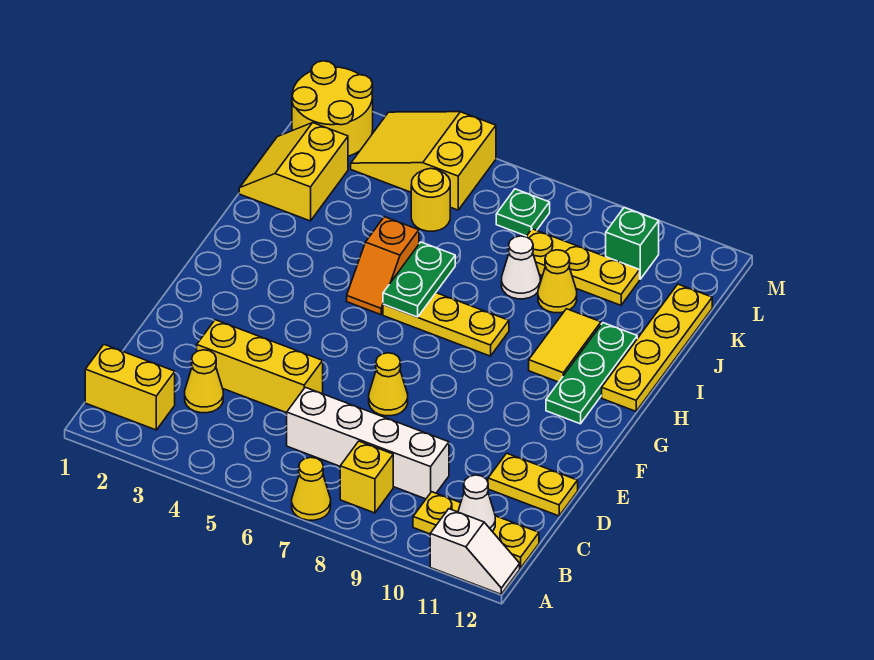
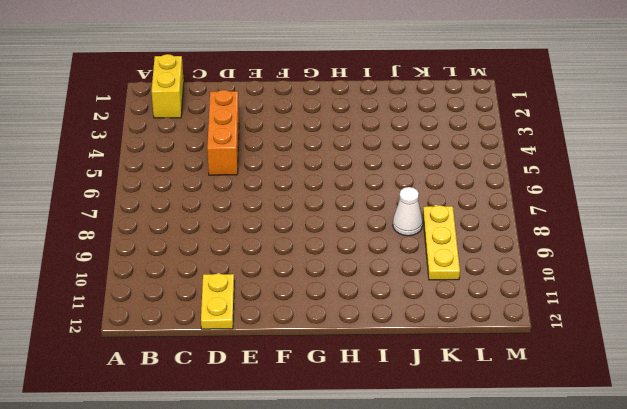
orange brick D3:D5 level 1 -> yellow brick D3:D5 level 1
none -> yellow cone A7 level 1
none -> white slope A11:A12 level 1 top 11
none -> yellow brick B8 level 1

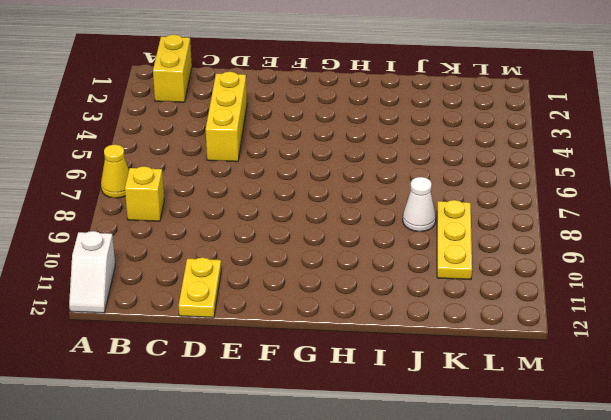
none -> yellow plate B10:B12 level 1
none -> yellow cone C3 level 1
none -> white brick C6:C9 level 1

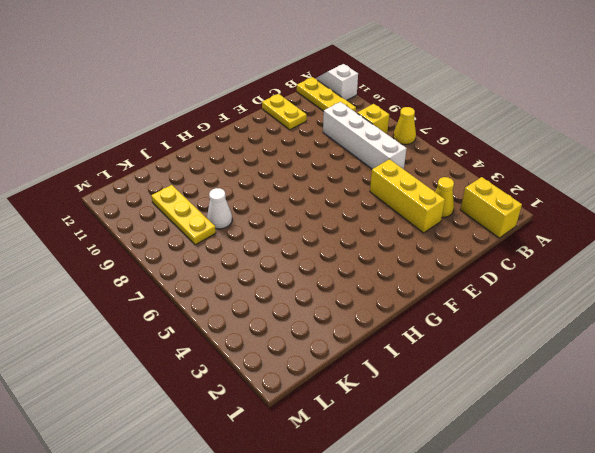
none -> yellow cone E7 level 1
none -> green plate G11:I11 level 1
none -> orange slope H5:I5 level 1 top I

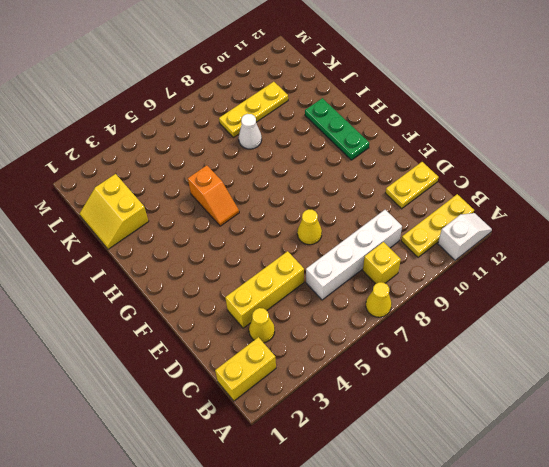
none -> yellow plate H6:H8 level 1
none -> yellow tile H10:I10 level 1
none -> yellow plate H12:K12 level 1

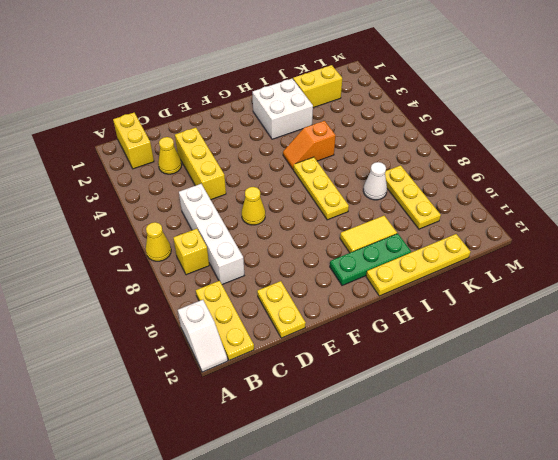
white brick H2:I3 level 1 -> none
none -> yellow cone J9 level 1
none -> yellow round brick K5 level 1
none -> yellow round brick L1:M2 level 1

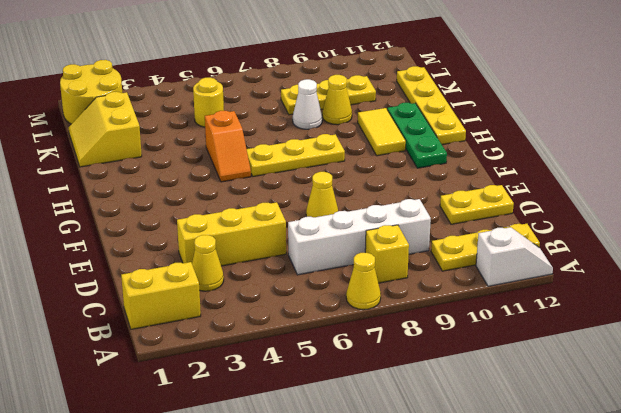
none -> yellow slope L3:M5 level 1 top 5
none -> green plate L7 level 1
none -> green brick L10 level 1

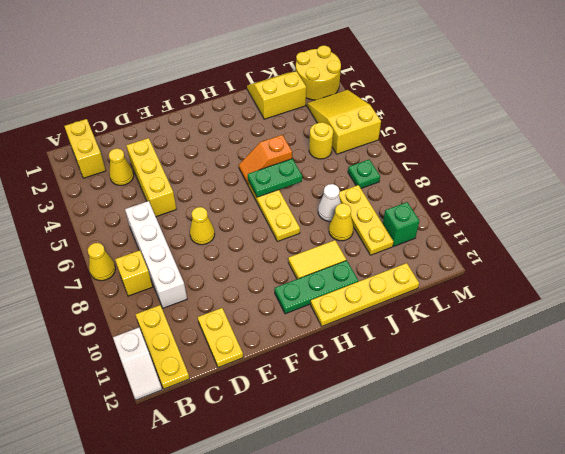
none -> white cone B11 level 2

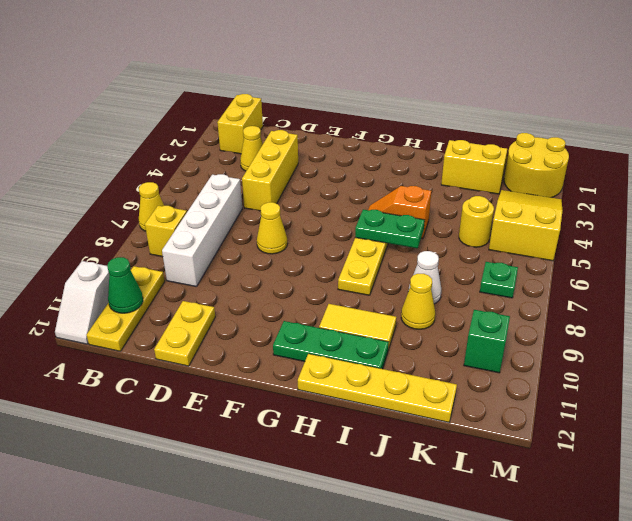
green cone B11 level 2 -> white cone B11 level 2
none -> yellow plate K8:K10 level 1

